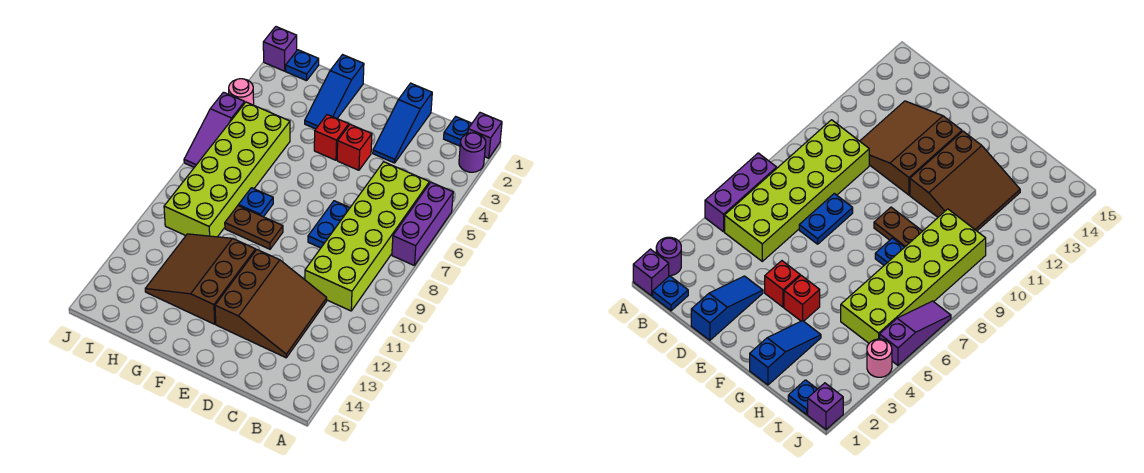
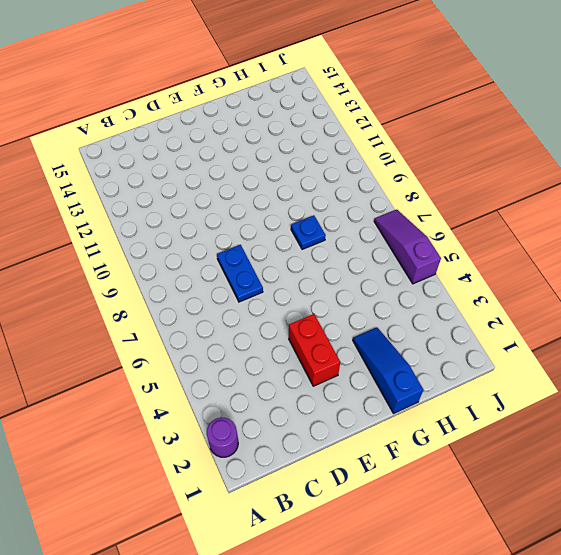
red brick E3:E4 level 1 -> red brick E4 level 1
none -> purple brick A1 level 1
none -> purple brick A5:A7 level 1
none -> blue plate B1 level 1

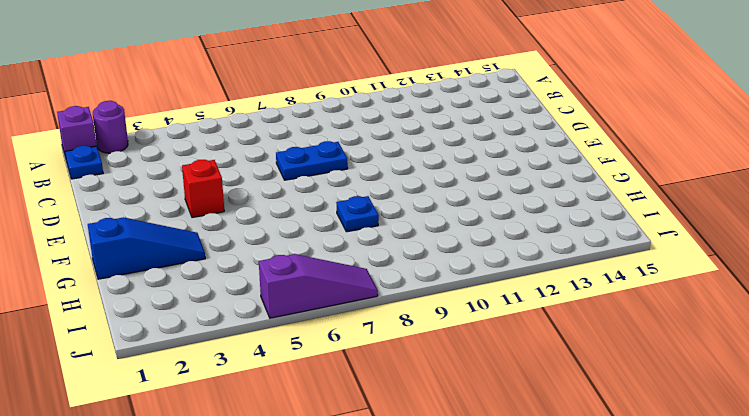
none -> purple brick A5:A7 level 1
none -> lime brick B5:C10 level 1
none -> brown slope C11:E13 level 1 top E

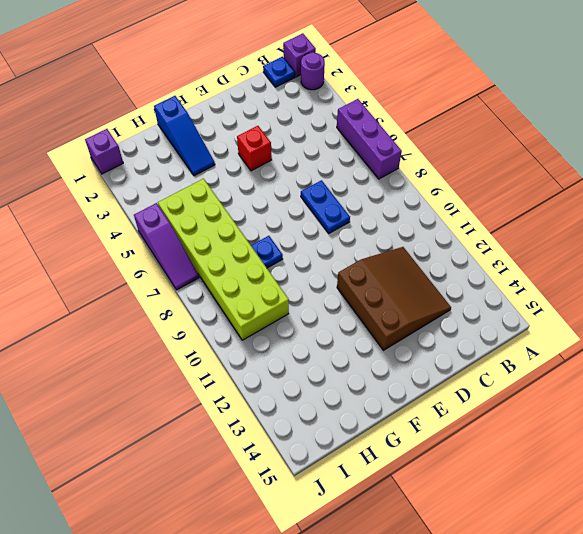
none -> lime brick B5:C10 level 1
none -> blue slope D1:D3 level 1 top 1
none -> red brick F4 level 1

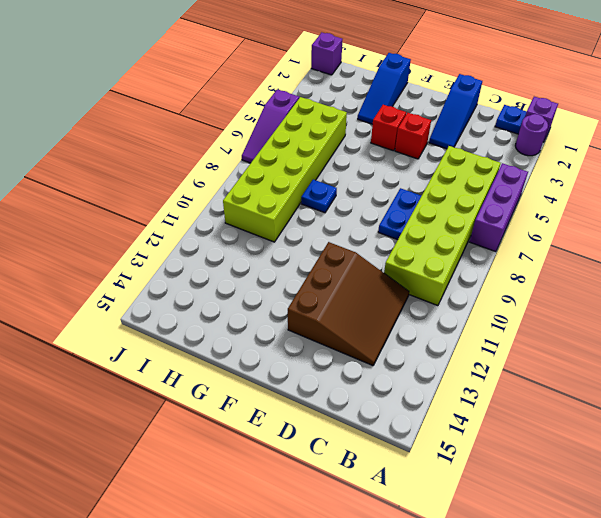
none -> brown plate F9:G9 level 1
none -> brown slope F11:H13 level 1 top F
none -> blue plate I1 level 1

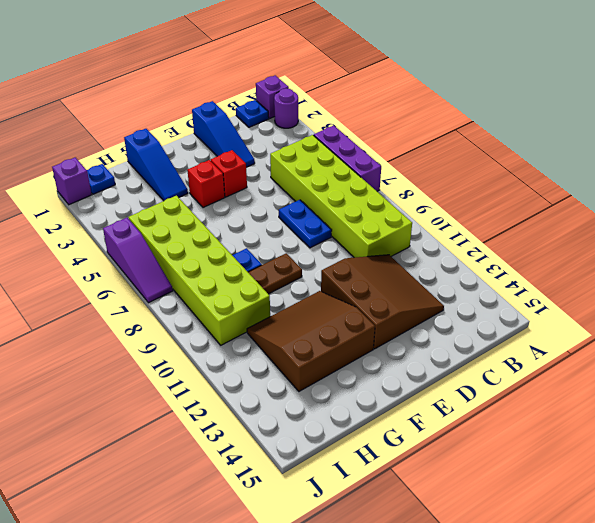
brown slope F11:H13 level 1 top 13 -> brown slope F11:H13 level 1 top F
none -> pink round brick J4 level 1

